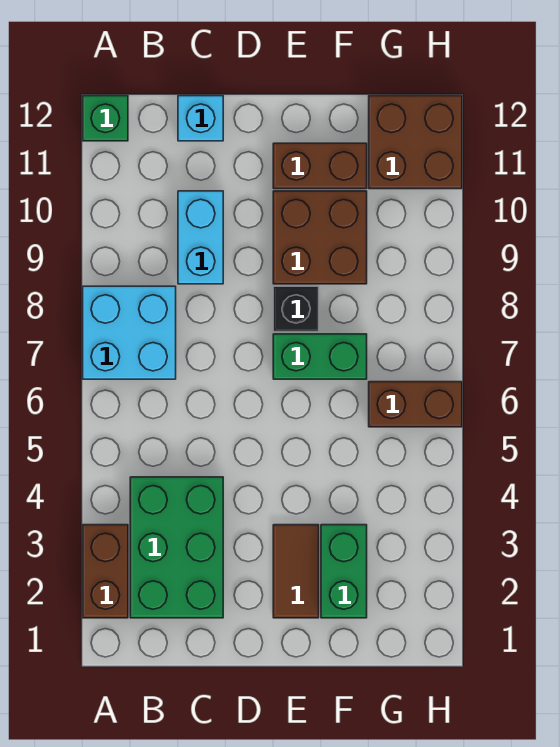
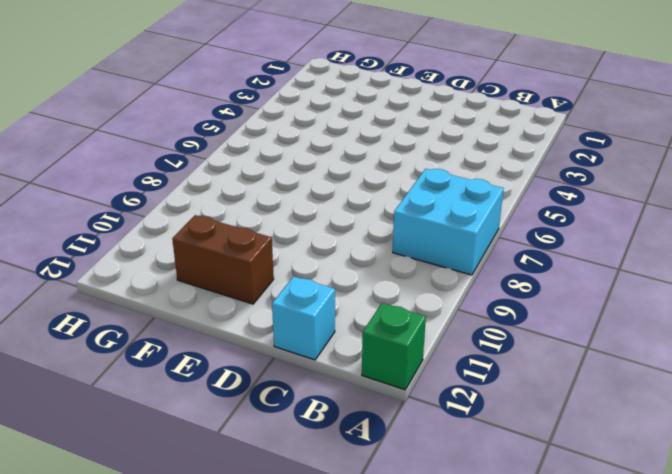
none -> brown brick A2:A3 level 1
none -> green brick B2:C4 level 1
none -> cyan brick C9:C10 level 1

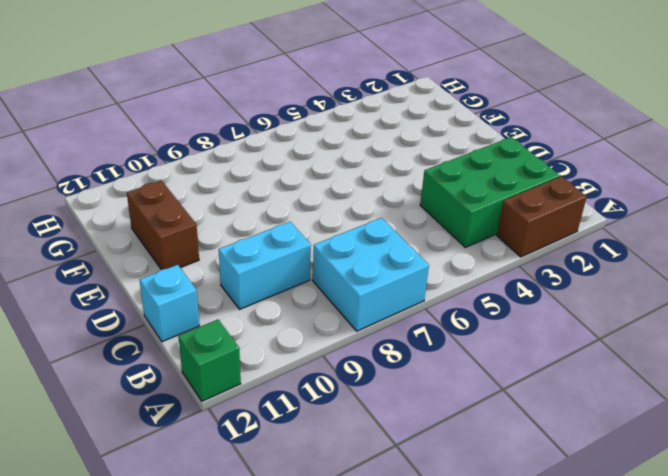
none -> brown tile E2:E3 level 1
none -> green brick E7:F7 level 1
none -> black brick E8 level 1

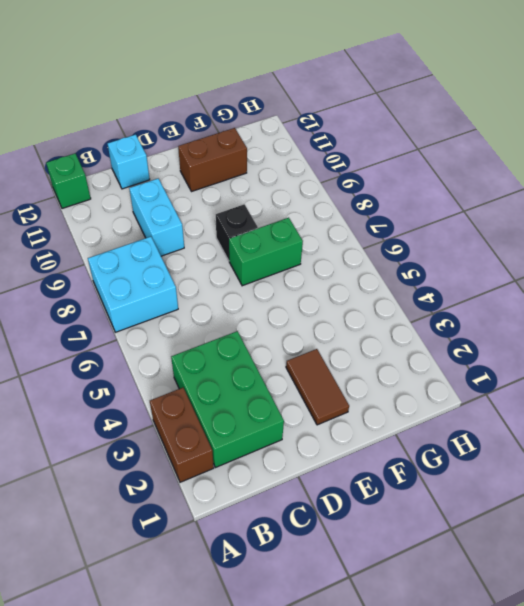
none -> brown brick E9:F10 level 1
none -> green brick F2:F3 level 1
none -> brown brick G6:H6 level 1

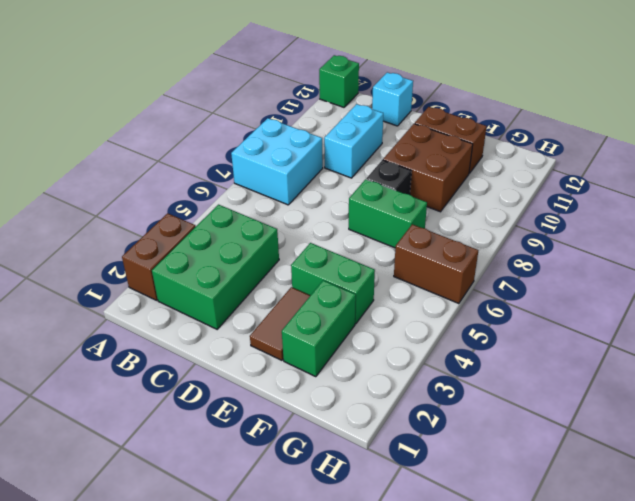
green brick E4:F4 level 1 -> none
none -> brown brick G11:H12 level 1

